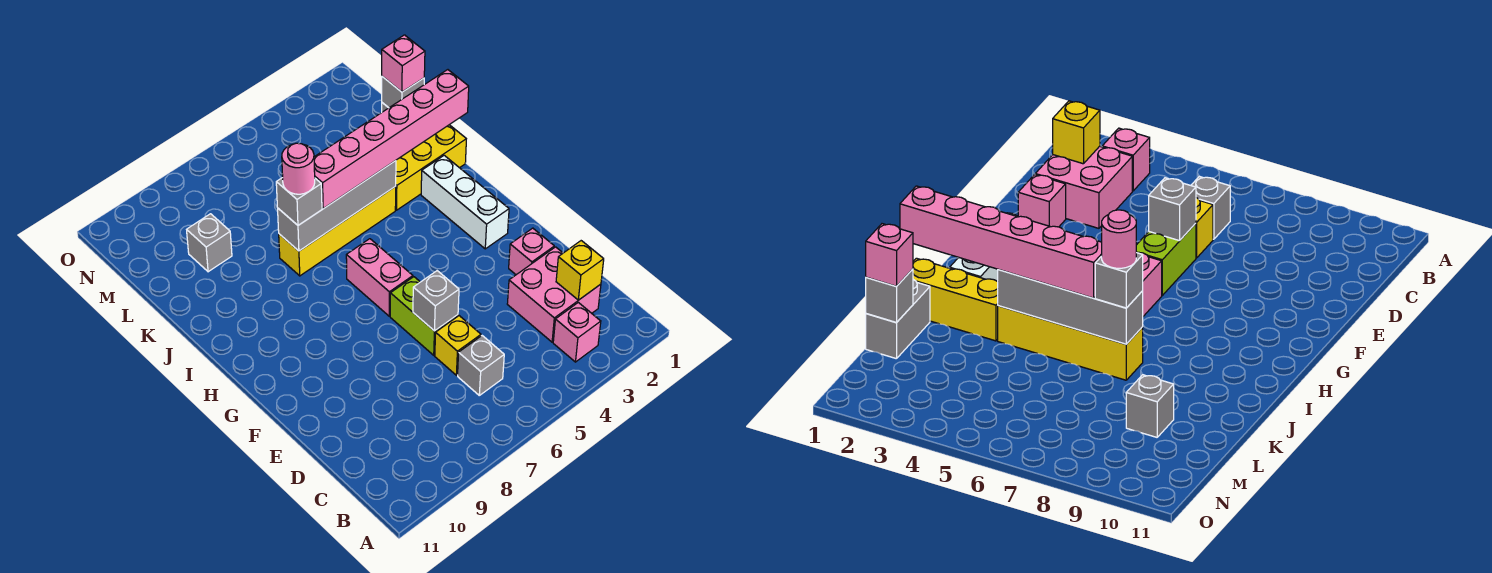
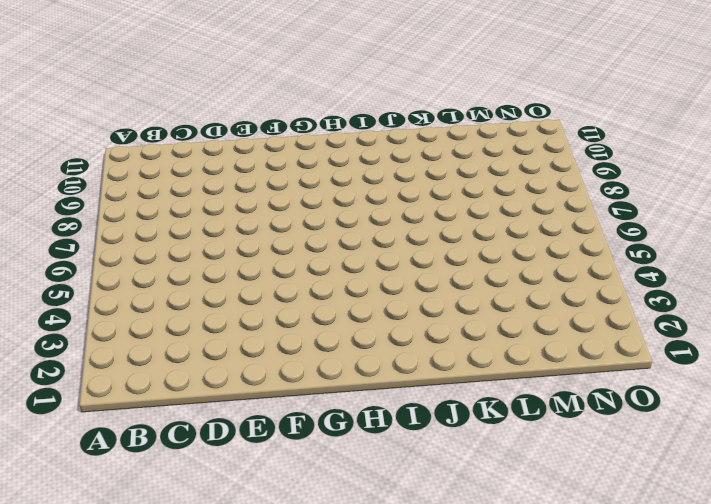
none -> pink brick B3 level 1
none -> pink brick C2:D3 level 1
none -> grey brick C6 level 1

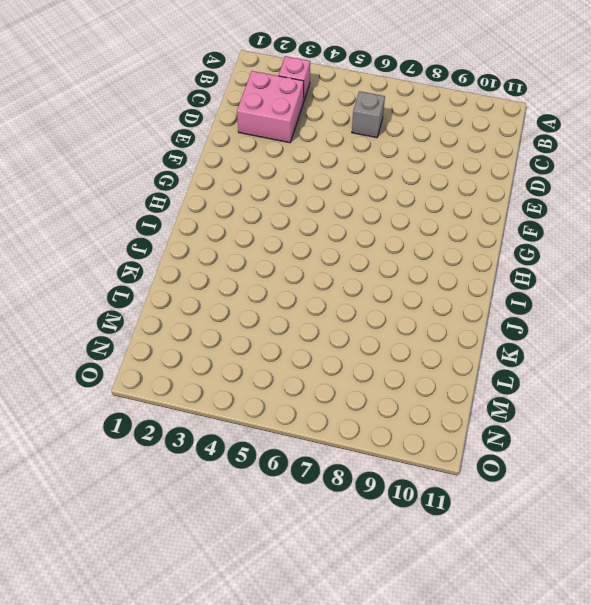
none -> yellow brick D6 level 1
none -> pink brick E2 level 1
none -> lime brick E6:F6 level 1

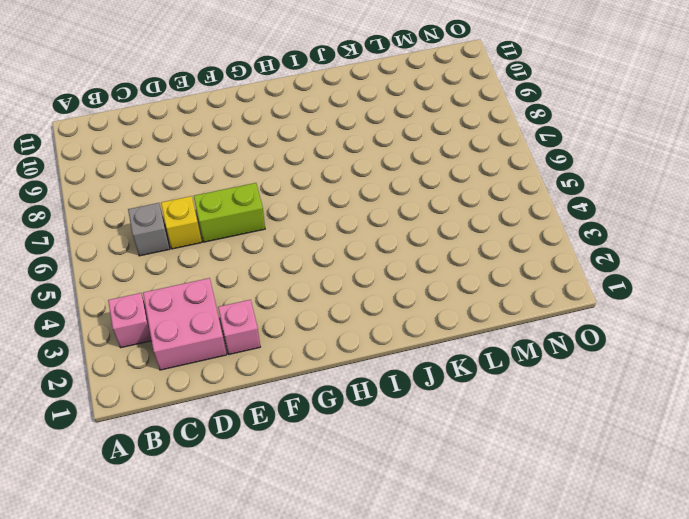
none -> white brick G2:I2 level 1
none -> pink brick G6:H6 level 1
none -> yellow brick J1:J3 level 1

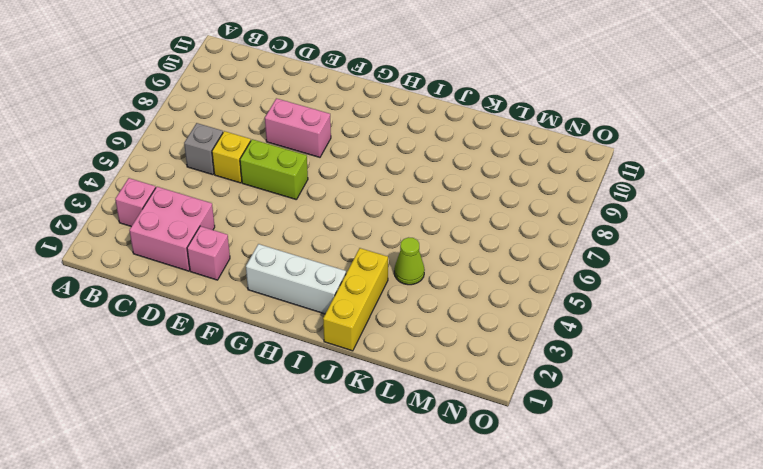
pink brick E8:F8 level 1 -> pink brick G6:H6 level 1
lime cone K4 level 1 -> none
none -> yellow brick J4:J7 level 1
none -> grey brick K1:L1 level 1
none -> grey brick L9 level 1

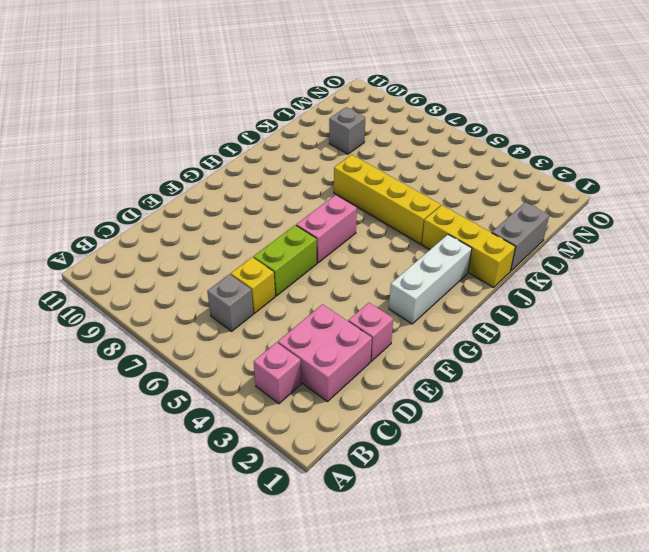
none -> yellow brick C2 level 2
none -> grey brick E6 level 2
none -> grey brick J4:J7 level 2

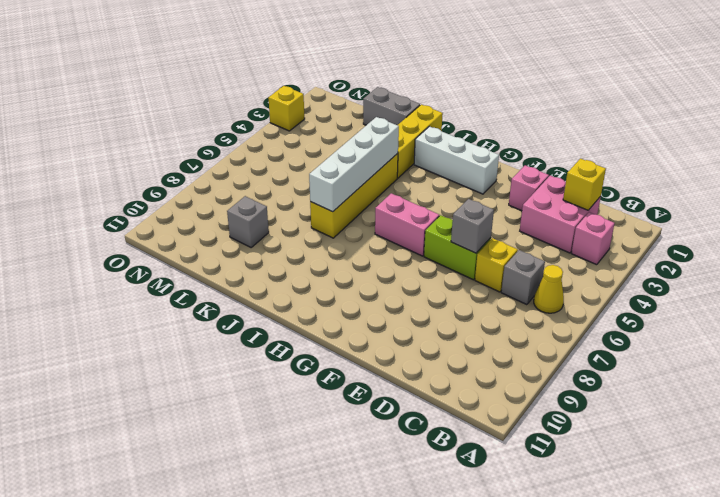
yellow cone B6 level 1 -> none
white brick J4:J7 level 2 -> grey brick J4:J7 level 2
yellow brick O3 level 1 -> none
none -> grey brick L1 level 2
none -> pink brick J1:J6 level 3
none -> grey brick J7 level 3

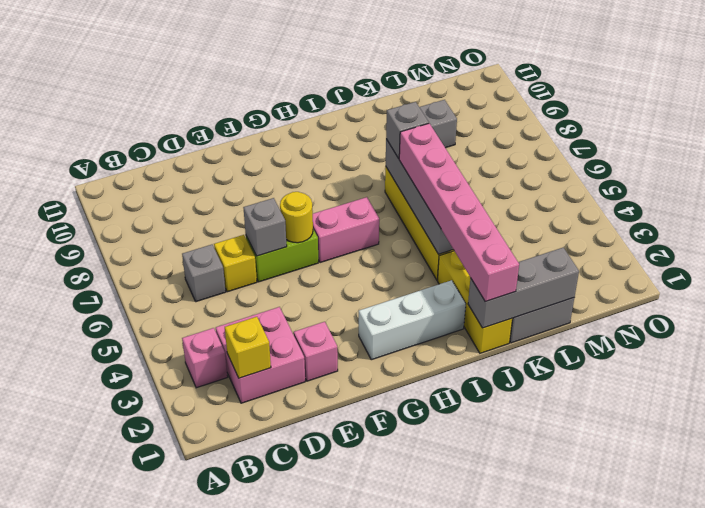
yellow round brick F6 level 2 -> none
grey brick J1:L1 level 2 -> grey brick L1 level 2
none -> pink brick L1 level 3
none -> pink round brick J7 level 4

